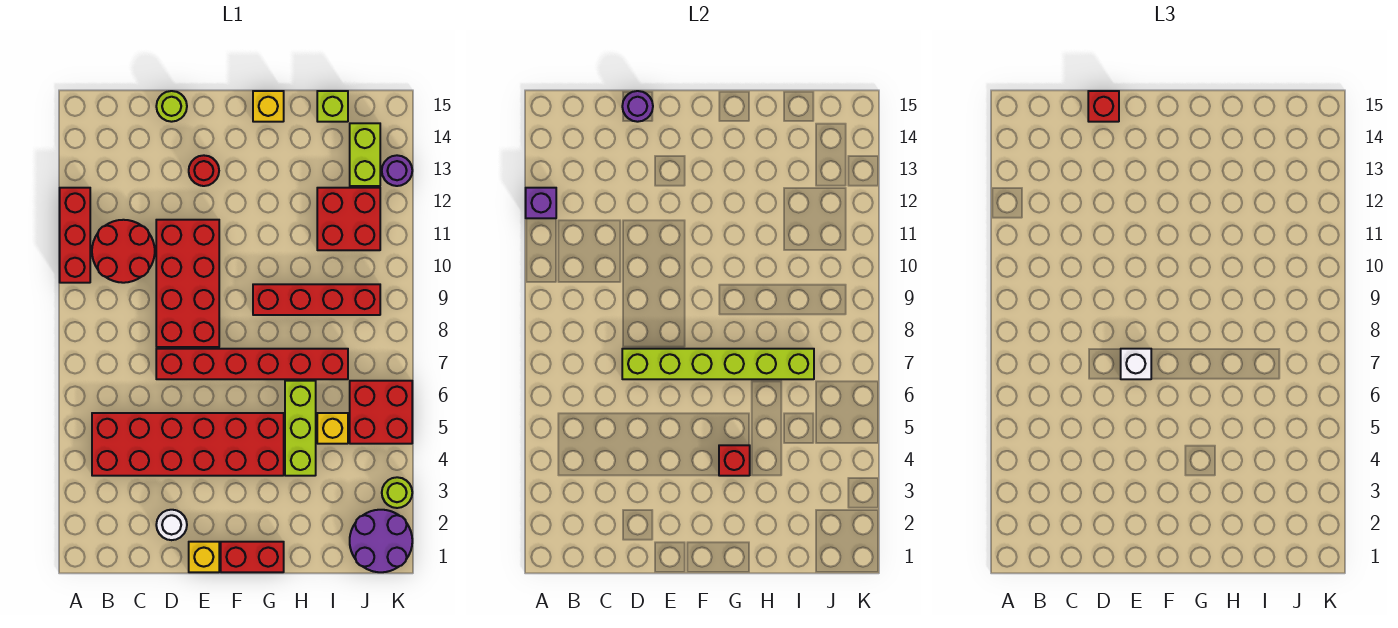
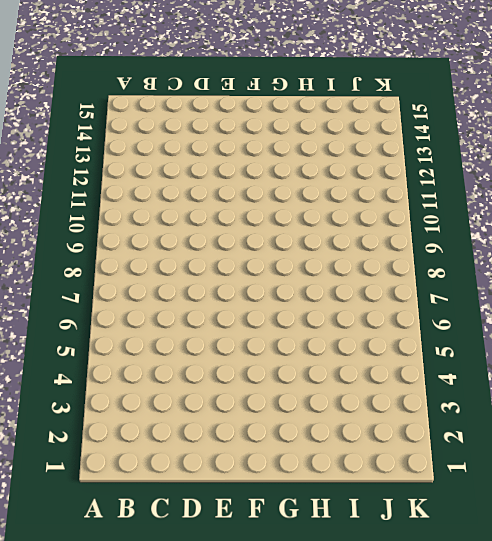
none -> red brick A10:A12 level 1
none -> red brick B4:G5 level 1
none -> red round brick B10:C11 level 1

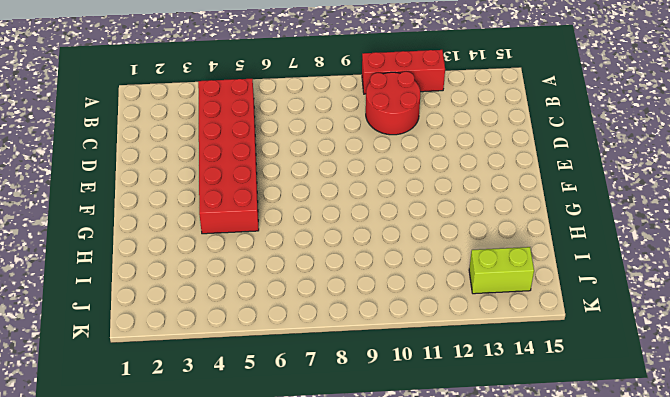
none -> white round brick D2 level 1
none -> red brick D7:I7 level 1
none -> red brick D8:E11 level 1

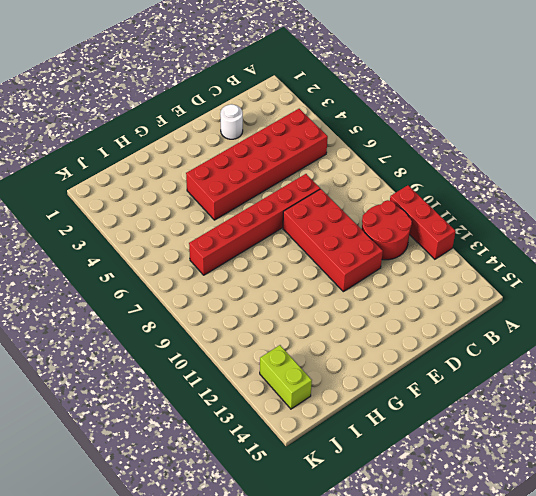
none -> lime round brick D15 level 1
none -> yellow brick E1 level 1
none -> red round brick E13 level 1

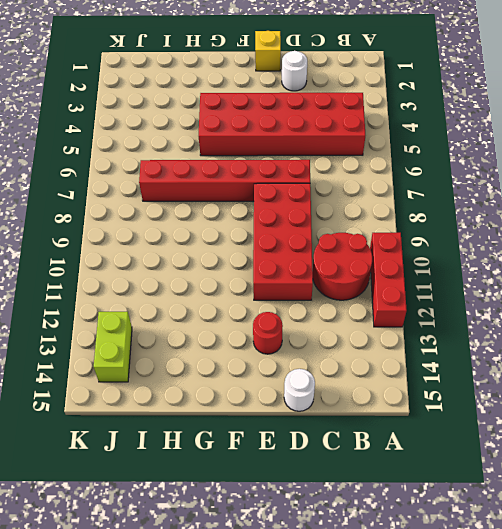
white round brick D15 level 1 -> lime round brick D15 level 1
none -> red brick F1:G1 level 1
none -> red brick G9:J9 level 1
none -> yellow brick G15 level 1

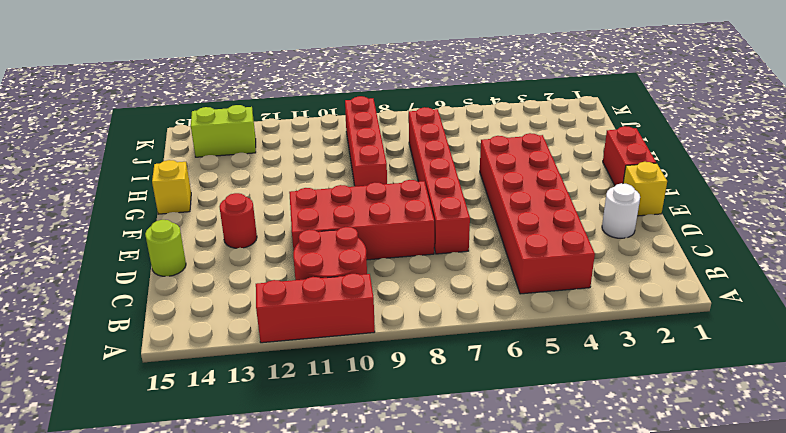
none -> lime brick H4:H6 level 1
none -> yellow brick I5 level 1
none -> red brick I11:J12 level 1

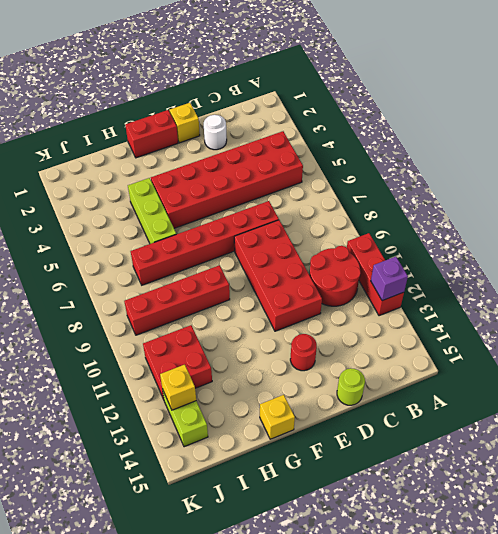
yellow brick J13 level 2 -> yellow brick I5 level 1
none -> lime brick I15 level 1
none -> purple round brick J1:K2 level 1
none -> red brick J5:K6 level 1

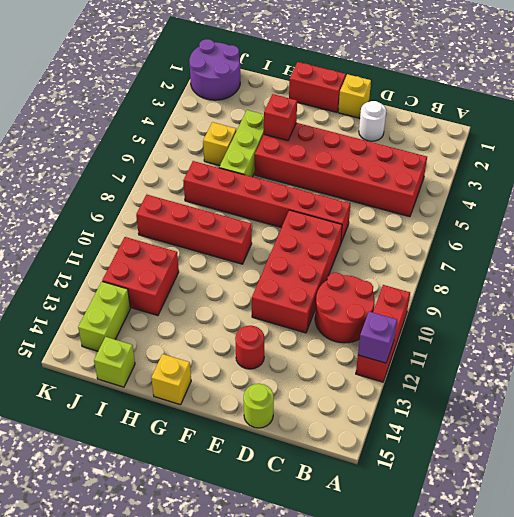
none -> red brick J5:K6 level 1
none -> lime round brick K3 level 1
none -> purple round brick K13 level 1

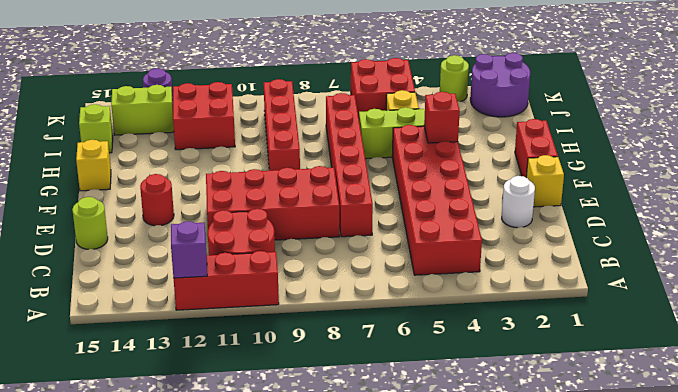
none -> lime brick D7:I7 level 2
none -> purple round brick D15 level 2
none -> red brick D15 level 3

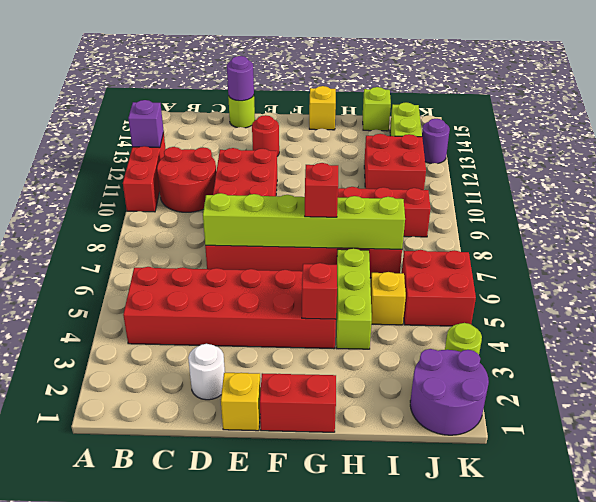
red brick G7 level 3 -> red brick D15 level 3
none -> white brick E7 level 3

